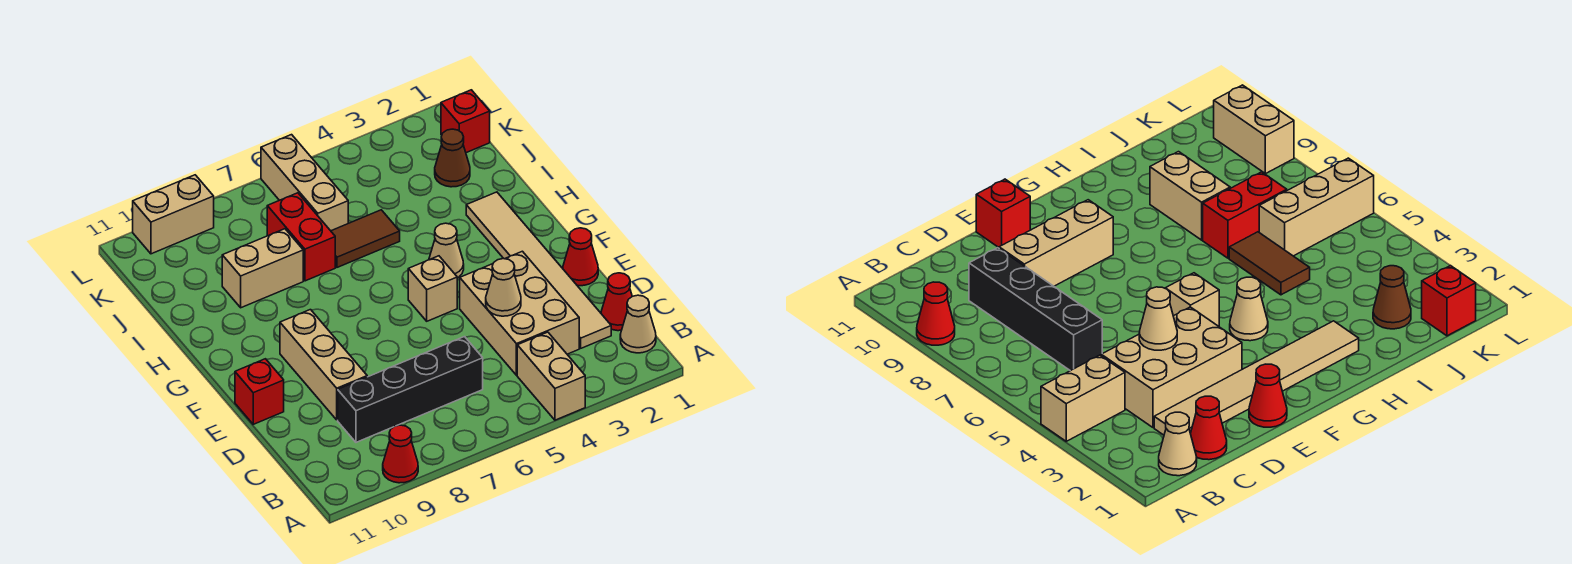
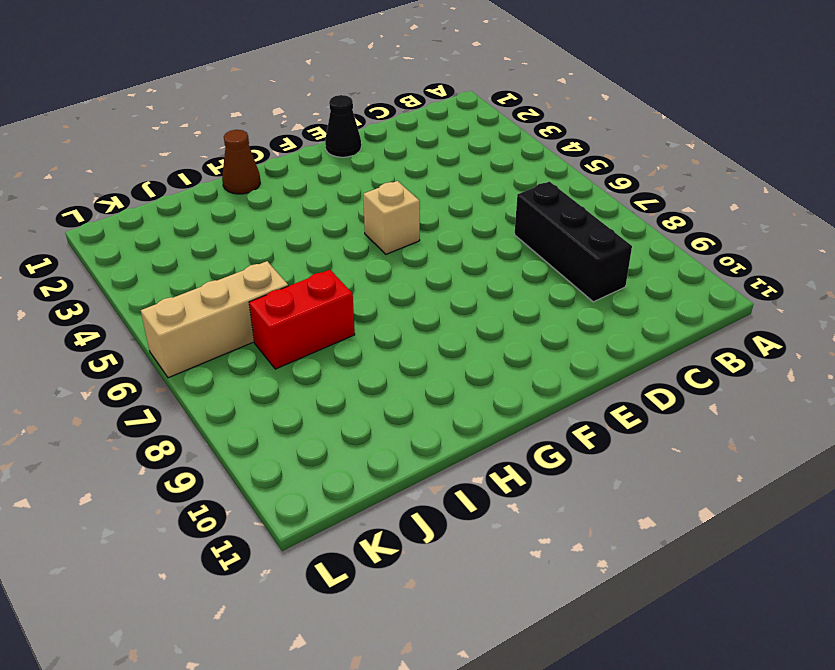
black brick C7:C9 level 1 -> black brick C6:C9 level 1
black cone E1 level 1 -> red cone E1 level 1
brown cone H1 level 1 -> brown cone J2 level 1
none -> tan brick A4:B4 level 1
none -> red cone A9 level 1
none -> tan cone B1 level 1

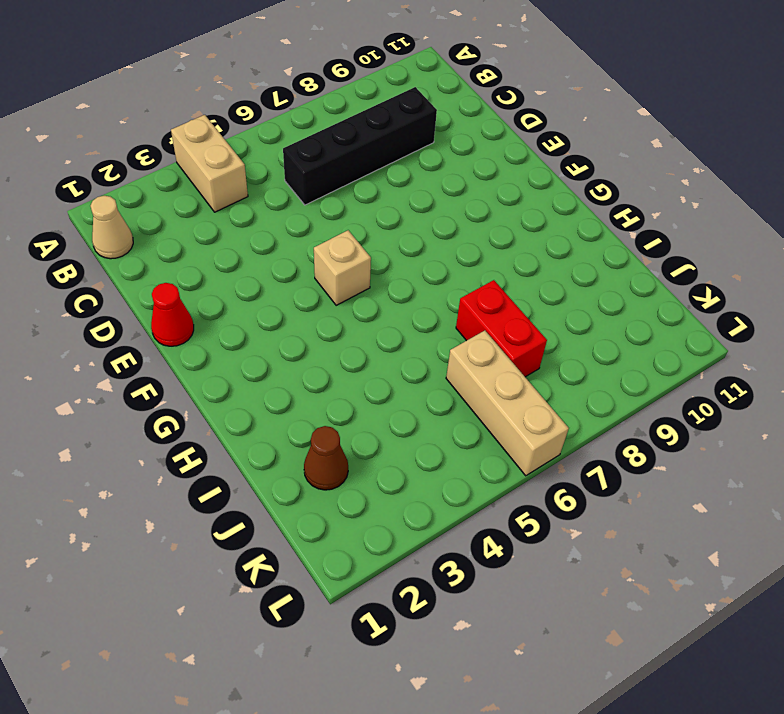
none -> red cone A9 level 1
none -> red cone C1 level 1
none -> tan tile C2:H2 level 1

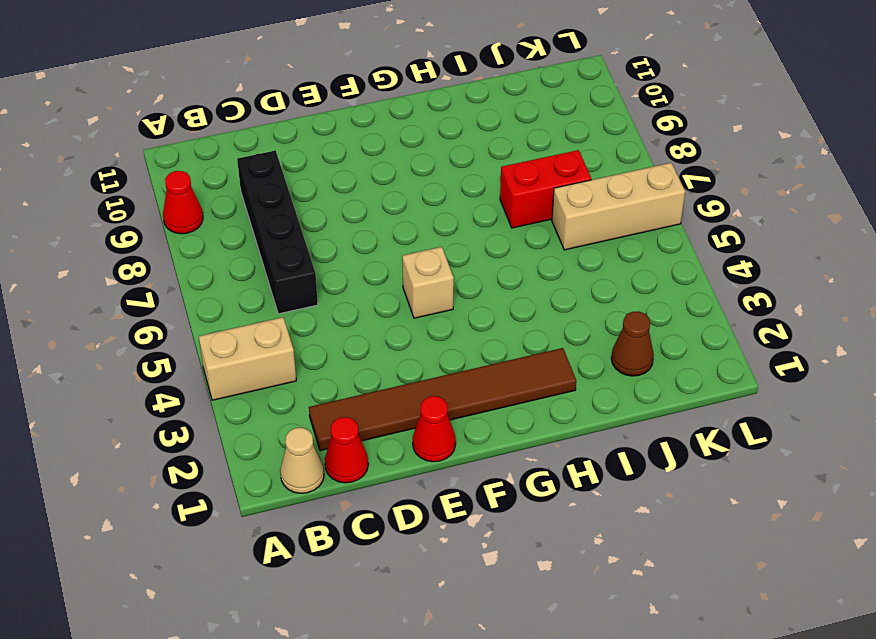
brown tile C2:H2 level 1 -> tan tile C2:H2 level 1
none -> tan brick C3:E4 level 1
none -> tan brick D9:F9 level 1
none -> red brick E11 level 1

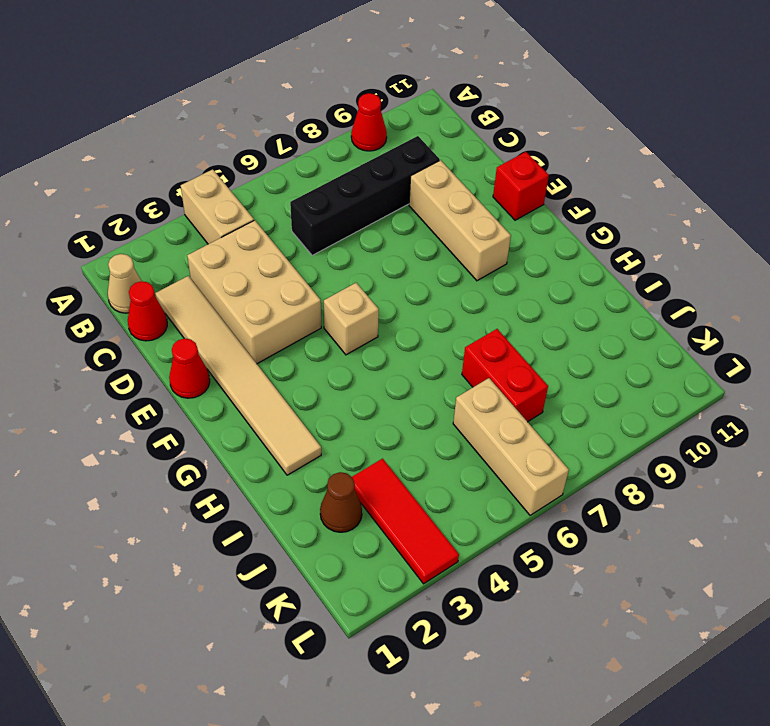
red tile J3:L3 level 1 -> none
none -> tan cone G4 level 1
none -> brown tile I5:I6 level 1
none -> tan brick I8:I9 level 1

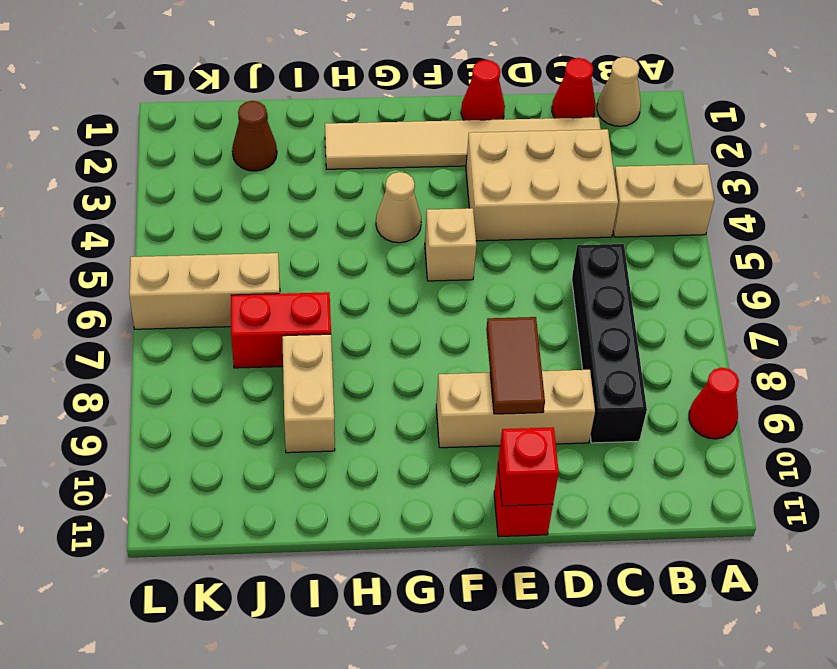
brown tile E8:E9 level 2 -> brown tile I5:I6 level 1
red brick E11 level 2 -> red brick K1 level 1
none -> tan brick L9:L10 level 1
none -> tan cone D4 level 2

